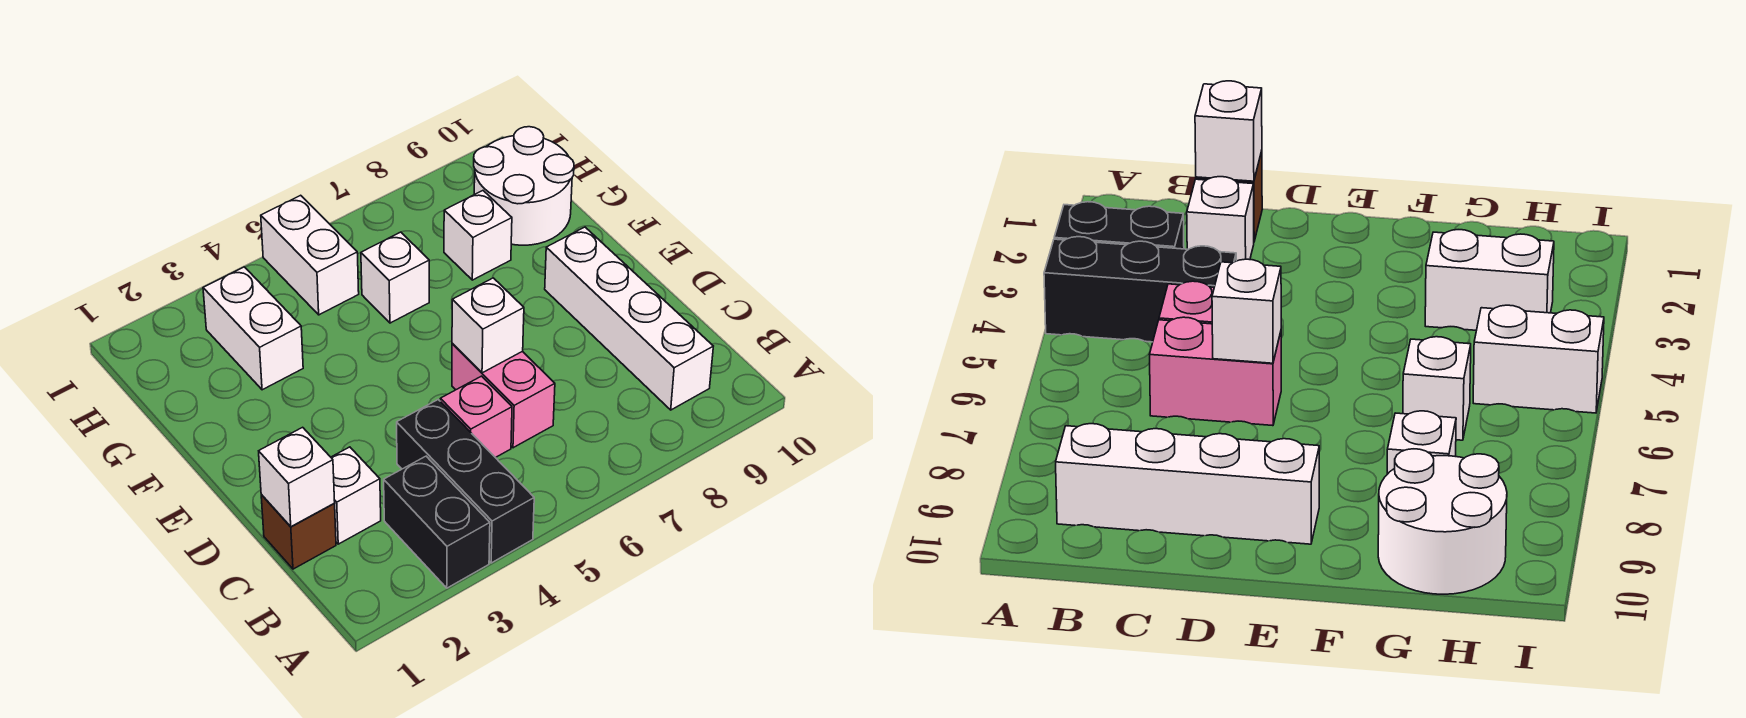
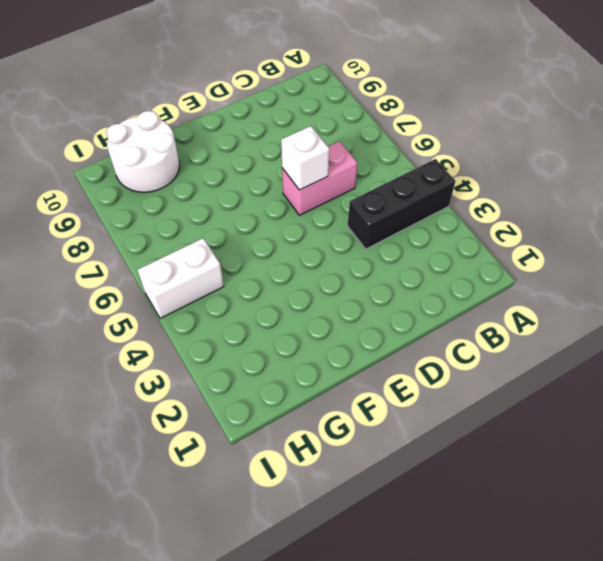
none -> black brick A3:B3 level 1
none -> white brick B9:E9 level 1
none -> brown brick C1 level 1

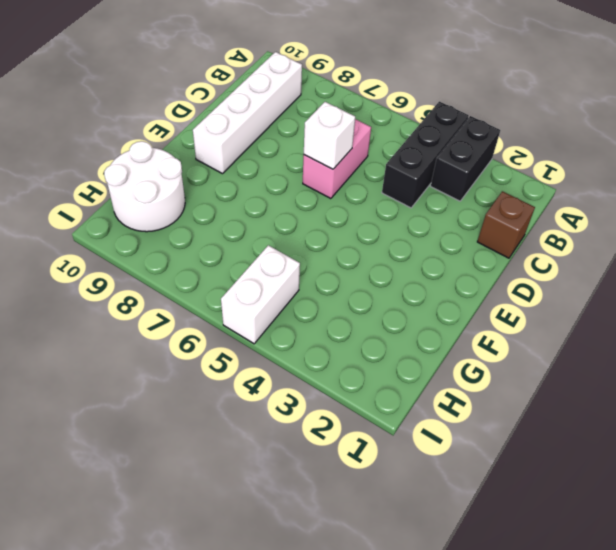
none -> white brick C2 level 1
none -> pink brick C5 level 1
none -> white brick G3:H3 level 1

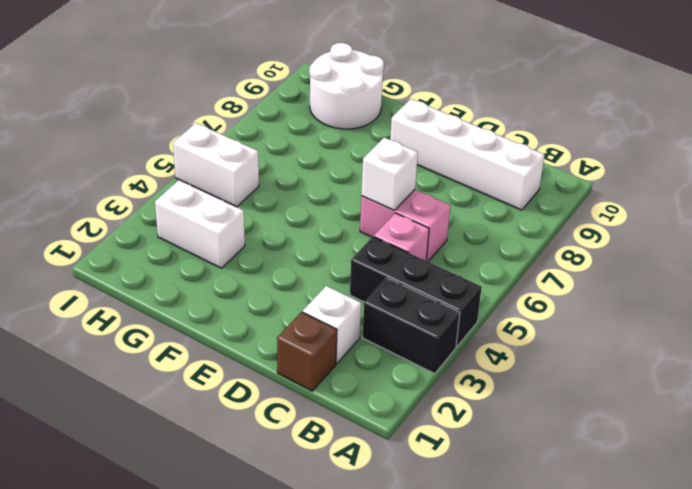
none -> white brick G6 level 1
none -> white brick G8 level 1
none -> white brick C1 level 2

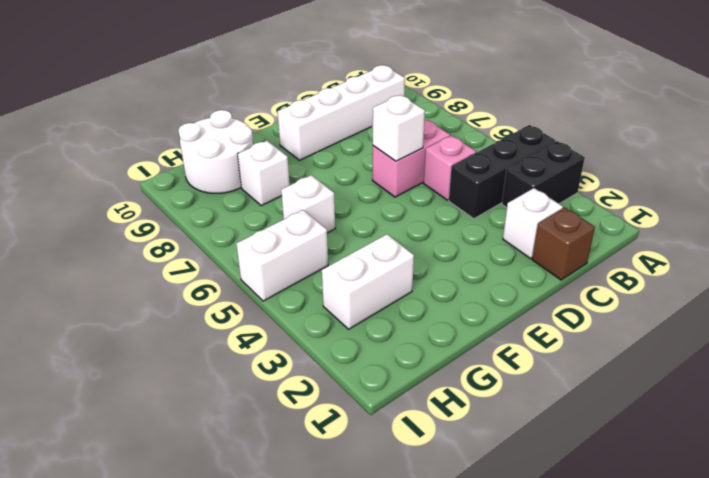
none -> white brick C1 level 2

